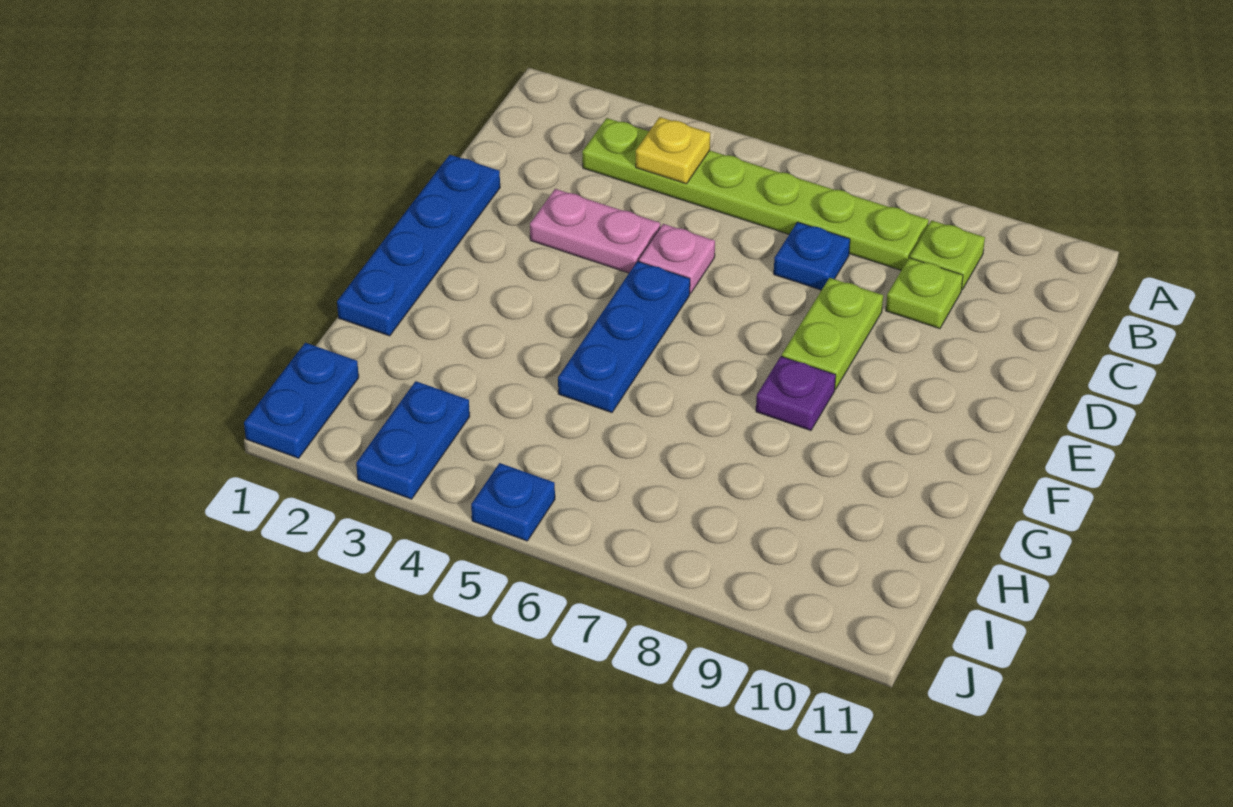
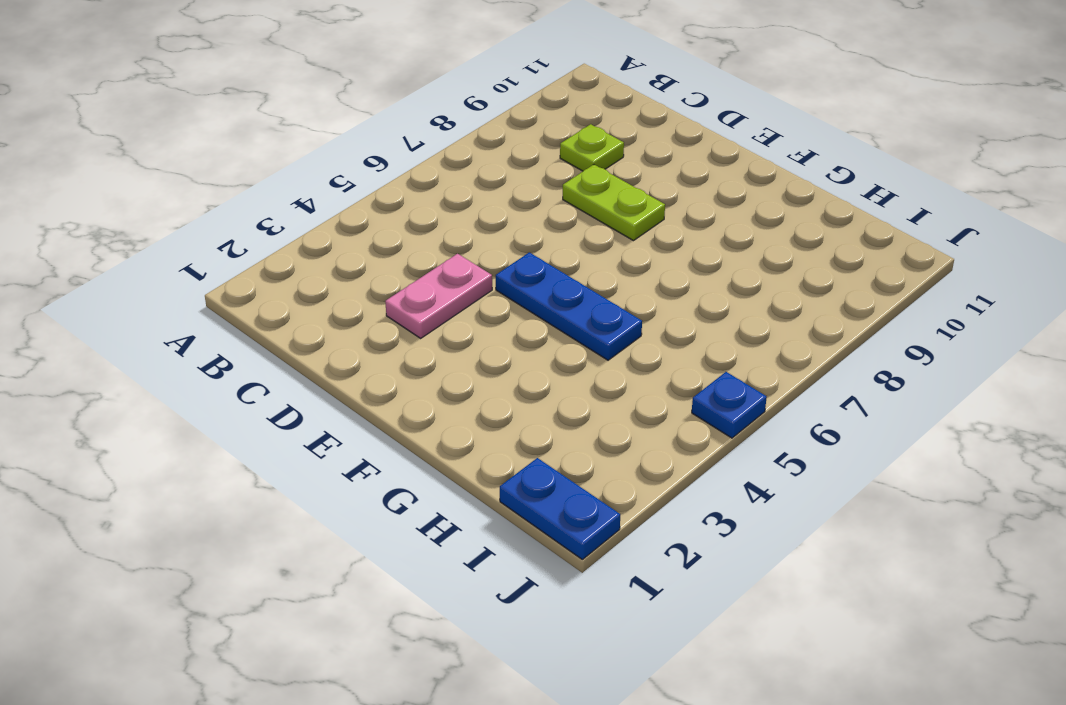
none -> lime plate B3:B8 level 1
none -> lime plate B9 level 1
none -> blue plate C7 level 1

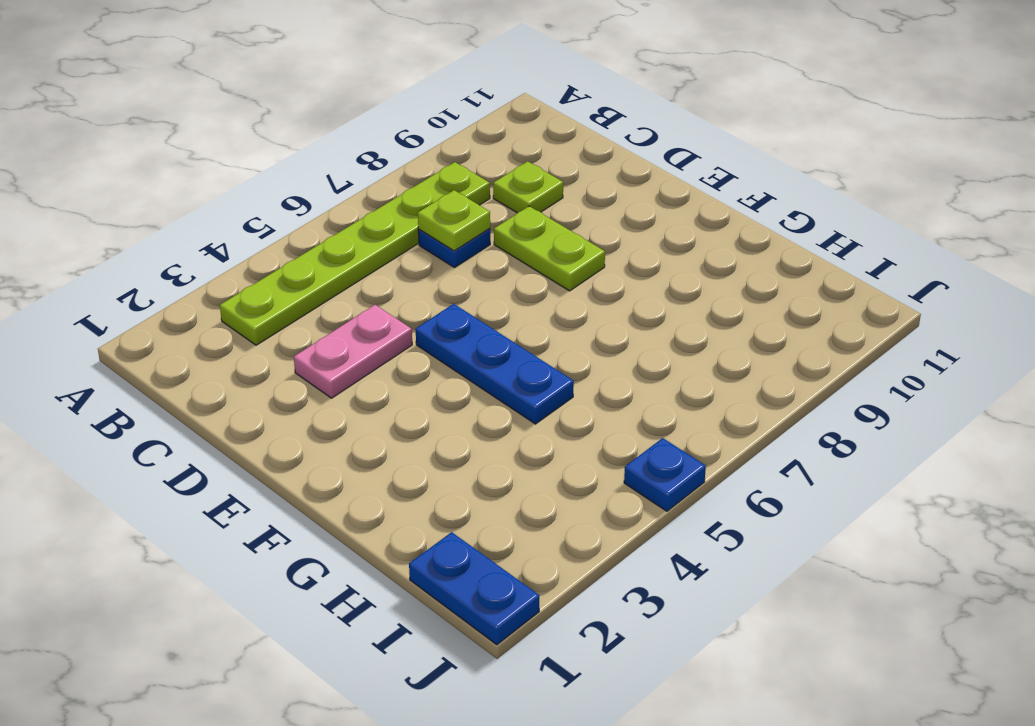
lime plate C7 level 2 -> lime plate B9 level 1
none -> blue plate D1:G1 level 1
none -> pink plate D5 level 1
none -> purple plate F8 level 1

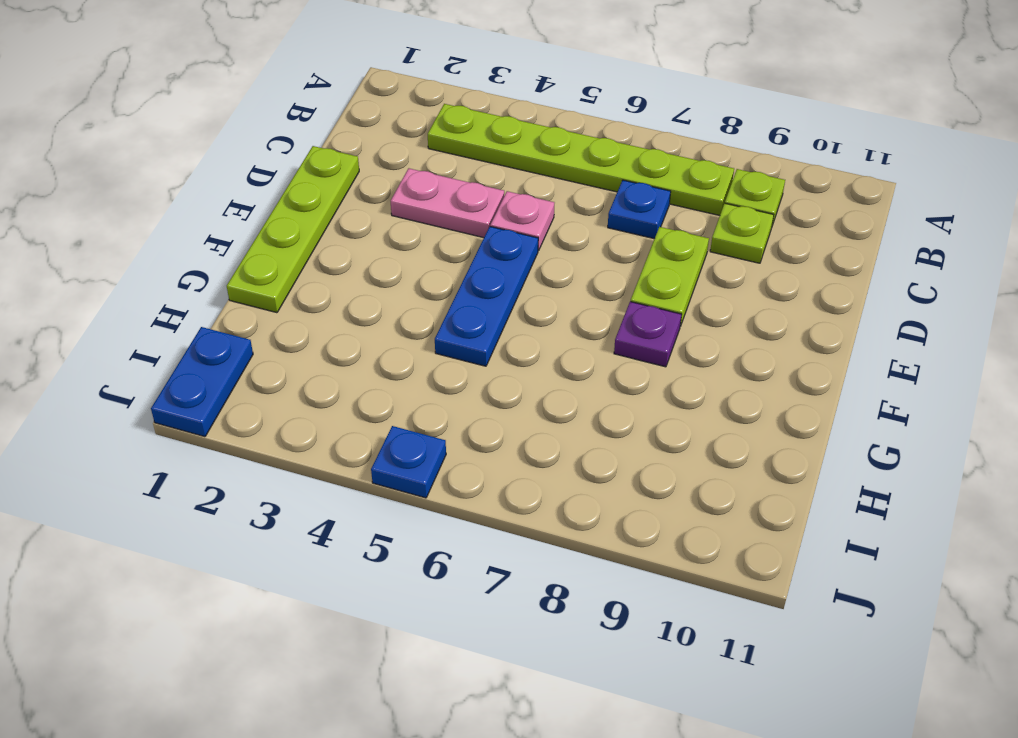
lime plate D1:G1 level 1 -> blue plate D1:G1 level 1
none -> blue plate I3:J3 level 1
none -> yellow plate B4 level 2

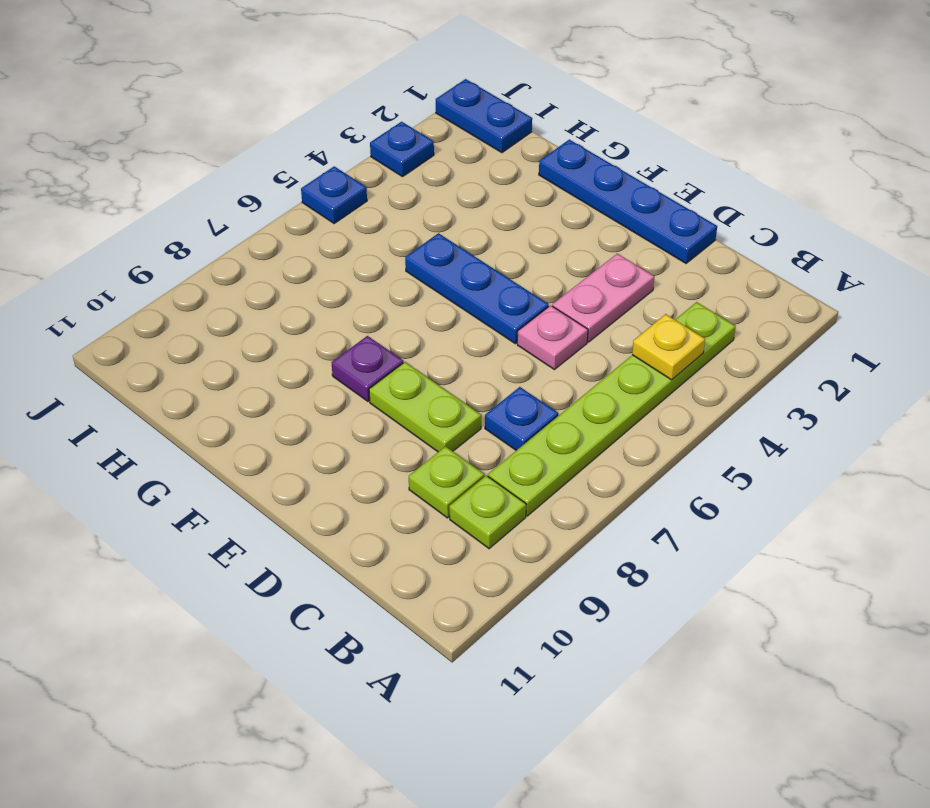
blue plate J3 level 1 -> blue plate I3:J3 level 1

